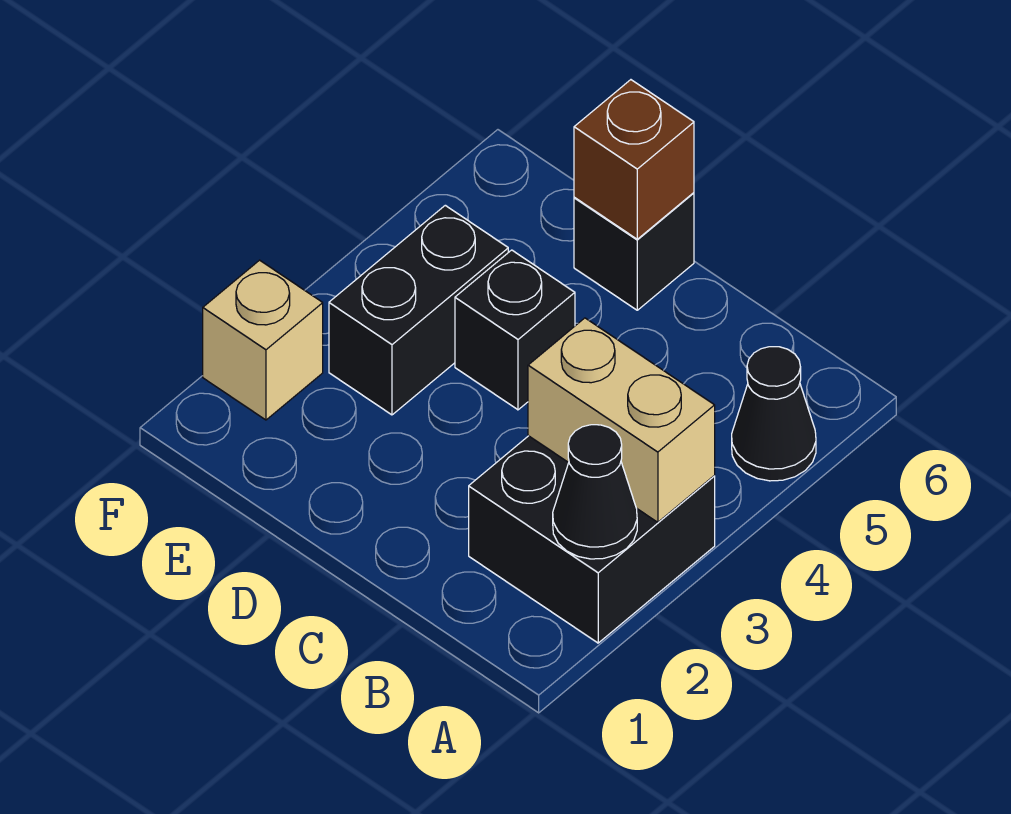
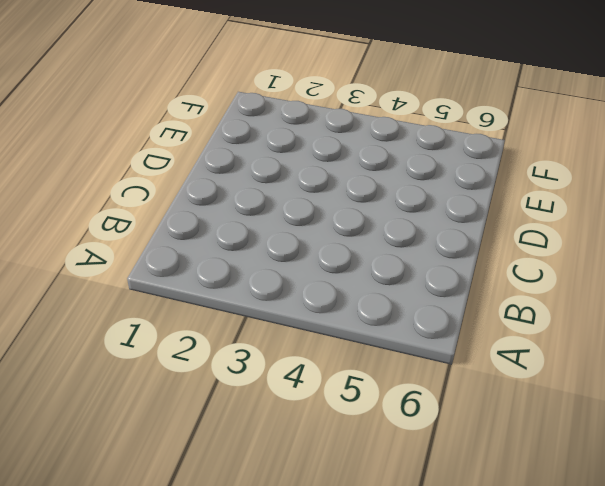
none -> black brick A2:B3 level 1
none -> black cone A5 level 1

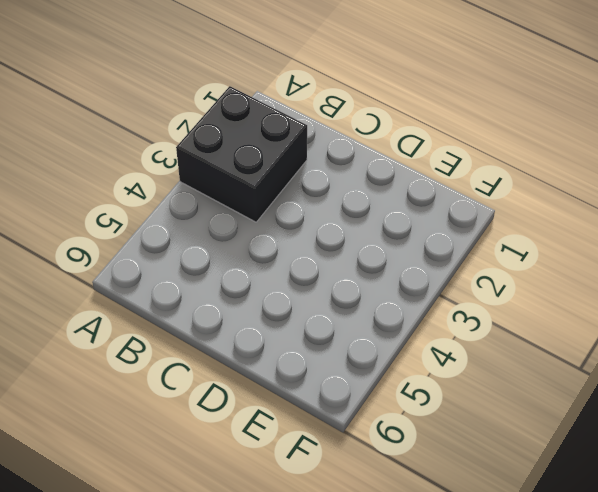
none -> black cone A5 level 1
none -> black brick D4 level 1

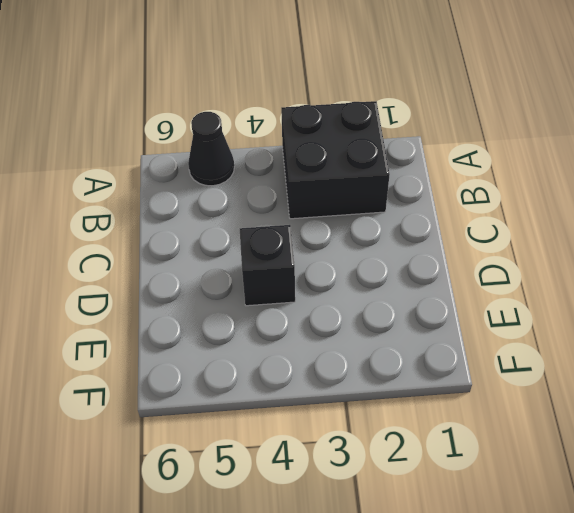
none -> black brick D6 level 1
none -> black brick E3:E4 level 1

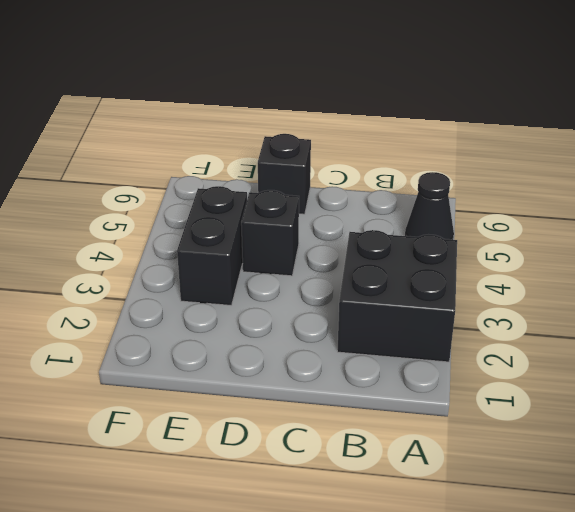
none -> tan brick F2 level 1
none -> black cone A2 level 2

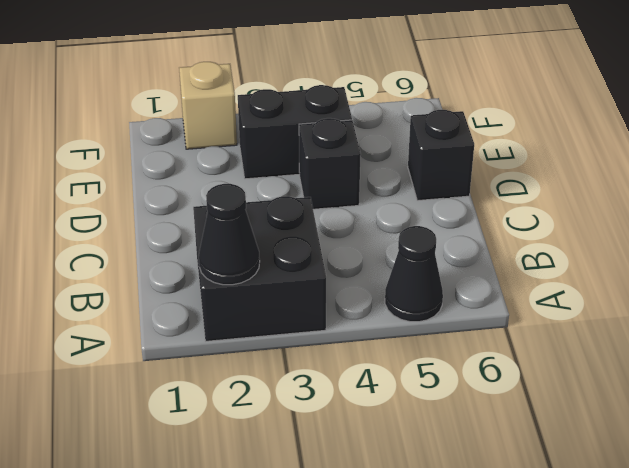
none -> tan brick A3:B3 level 2
none -> brown brick D6 level 2

